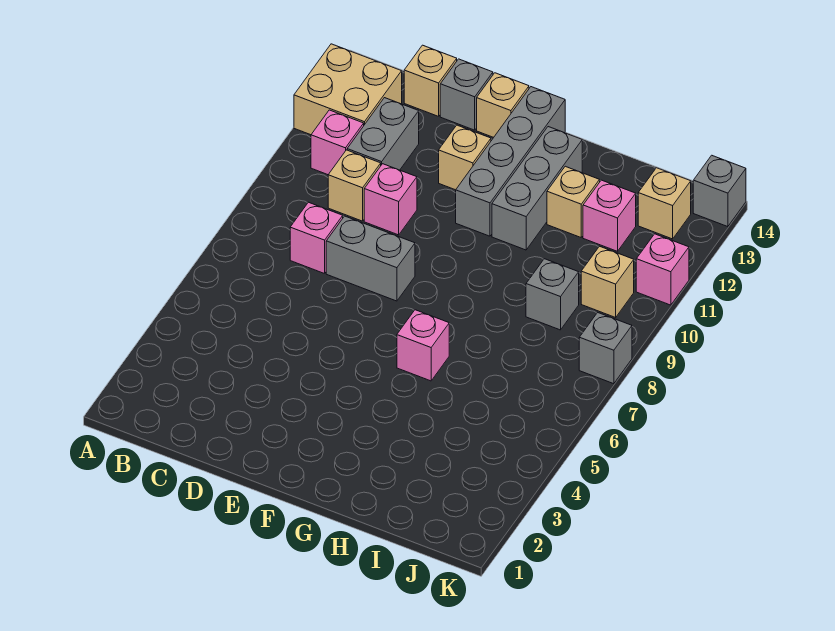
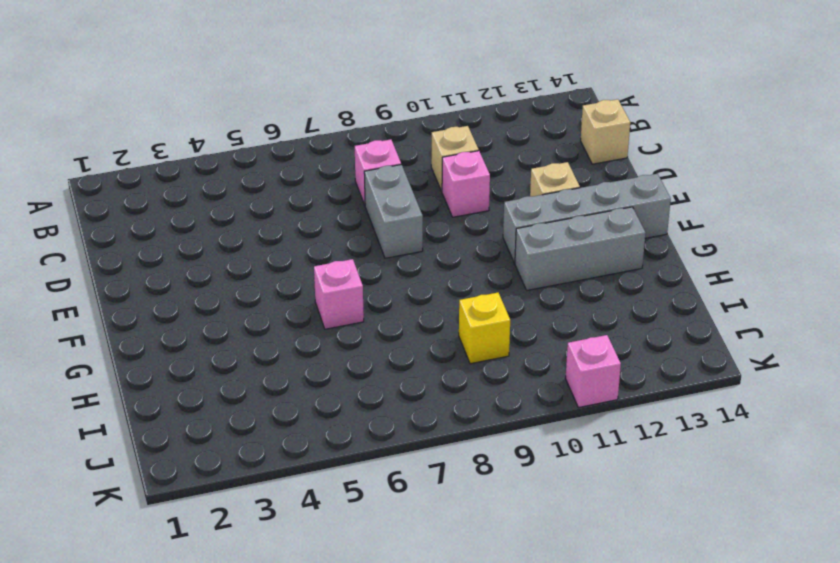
yellow brick I9 level 1 -> grey brick I9 level 1
none -> tan brick A12:B13 level 1
none -> pink brick B11 level 1
none -> grey brick C11:C12 level 1

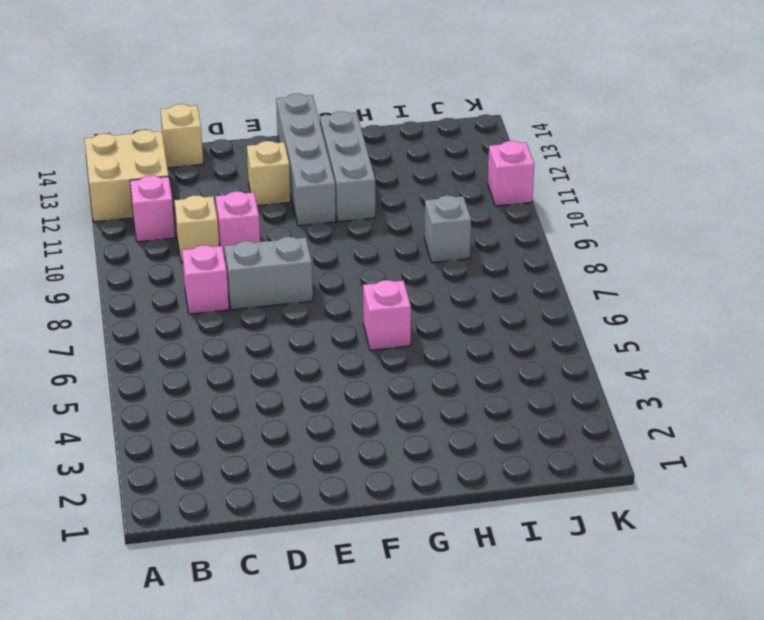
none -> grey brick C11:C12 level 1
none -> grey brick D14 level 1
none -> tan brick E14 level 1

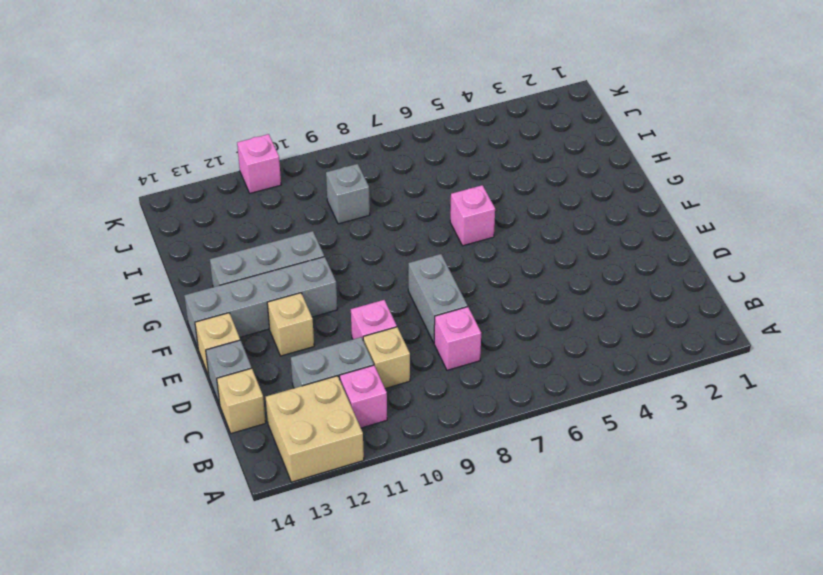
none -> tan brick H12 level 1
none -> pink brick I12 level 1
none -> tan brick J10 level 1

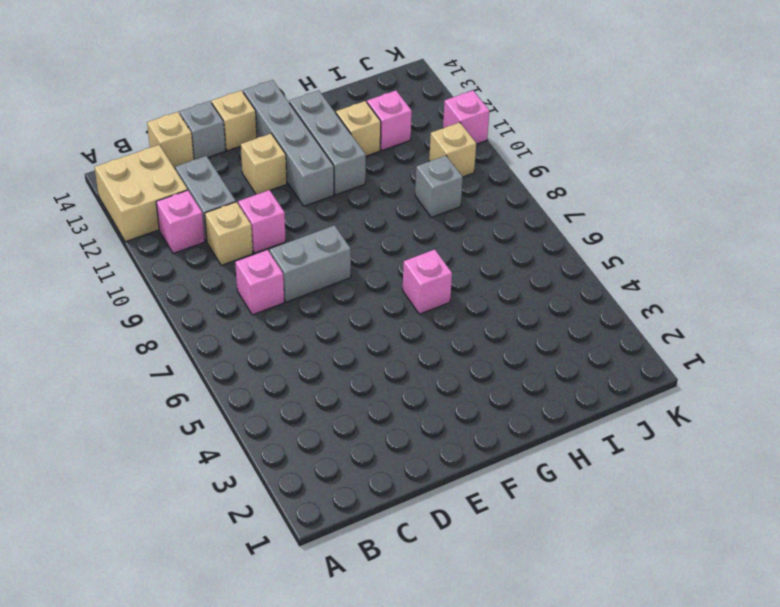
none -> tan brick J13 level 1
none -> grey brick K8 level 1
none -> grey brick K14 level 1

